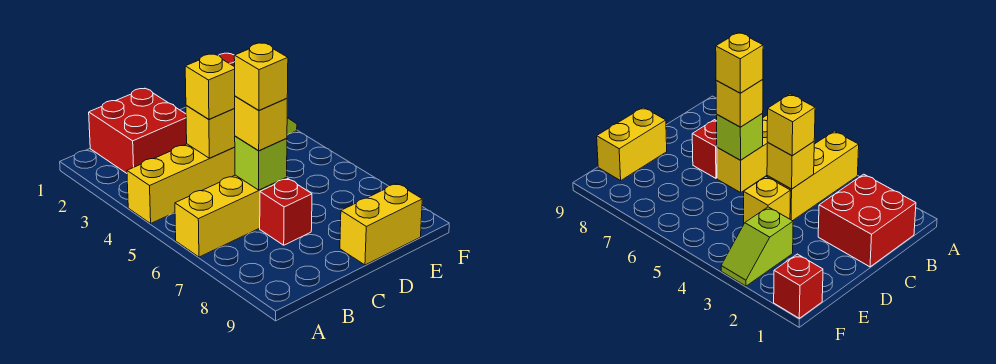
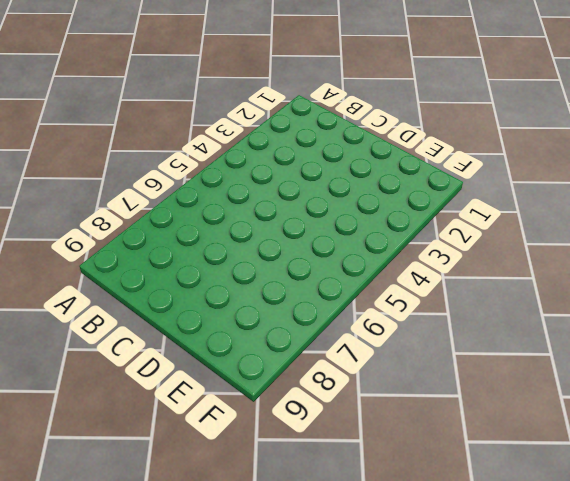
none -> yellow brick A4:C4 level 1
none -> yellow brick A6:C6 level 1
none -> red brick B1:C2 level 1

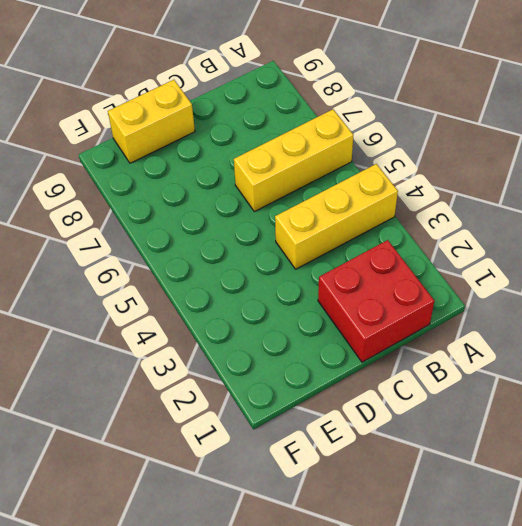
none -> red brick C7 level 1
none -> yellow brick D4 level 1
none -> lime slope E3:F3 level 1 top E

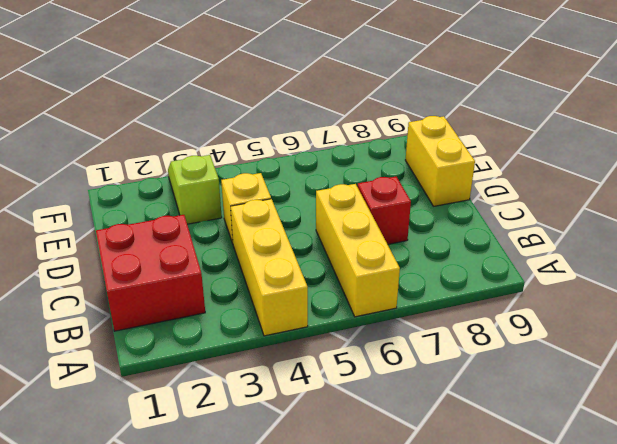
none -> red brick F1 level 1
none -> yellow brick C4 level 2
none -> lime brick C6 level 2

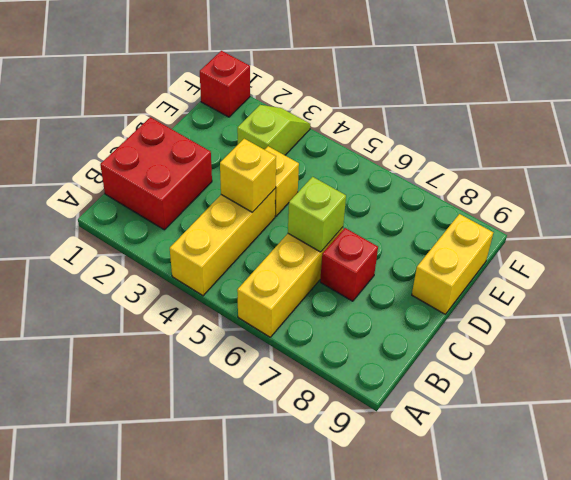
none -> yellow brick C4 level 3
none -> yellow brick C6 level 3
none -> yellow brick C6 level 4

